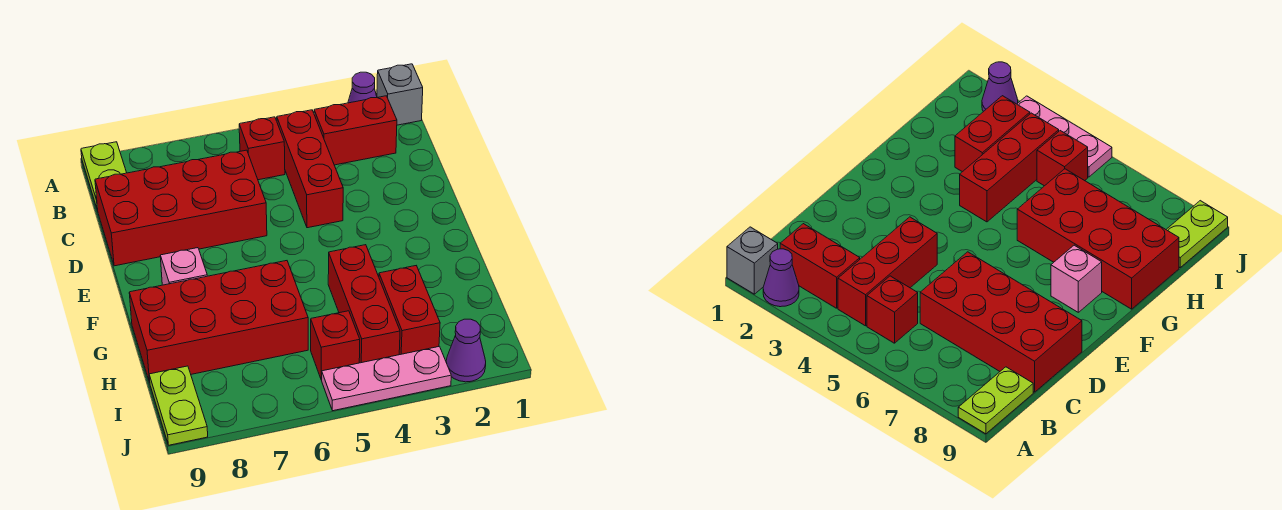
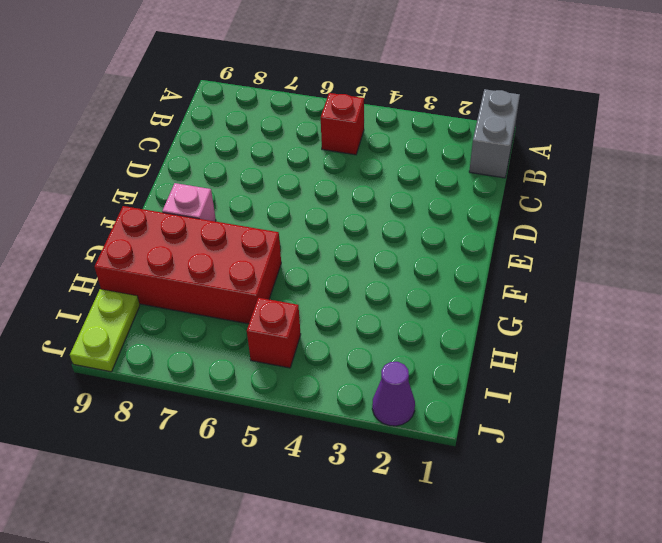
grey brick A1:B1 level 1 -> grey brick A1 level 1
none -> purple cone A2 level 1
none -> lime plate A9:B9 level 1
none -> red brick B2:B3 level 1

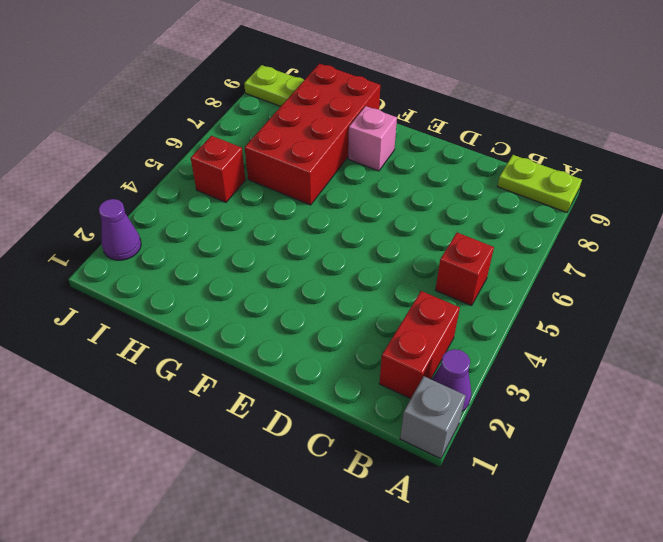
none -> red brick B4:D4 level 1
none -> red brick C6:D9 level 1
none -> red brick G4:I4 level 1

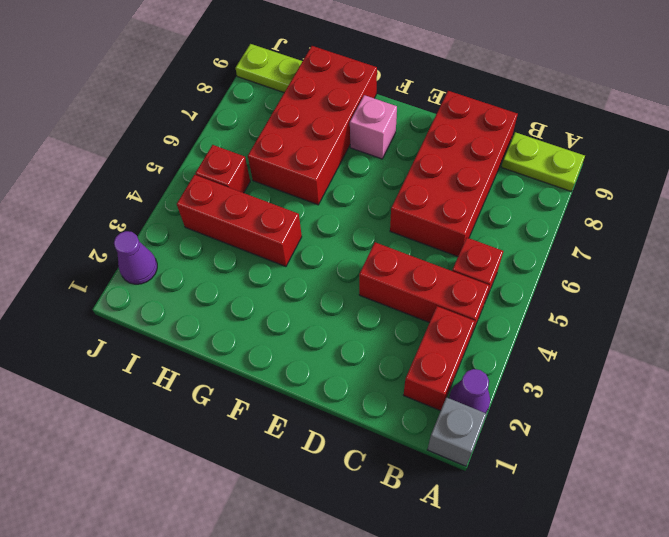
none -> red brick H3:I3 level 1
none -> pink plate J3:J5 level 1

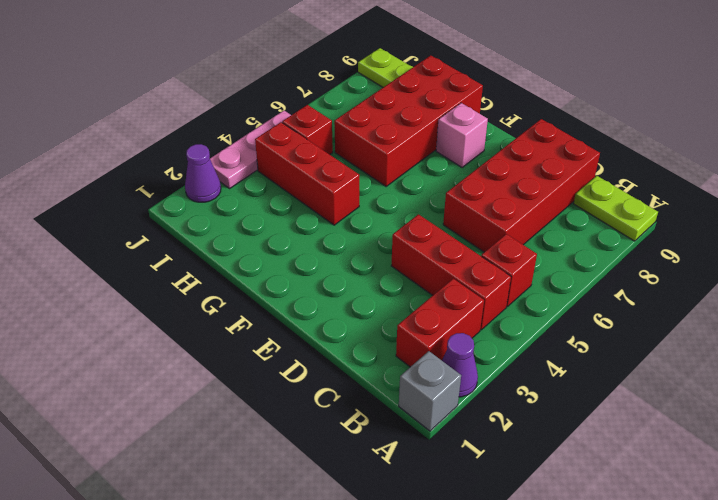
none -> red brick H3:I3 level 1

